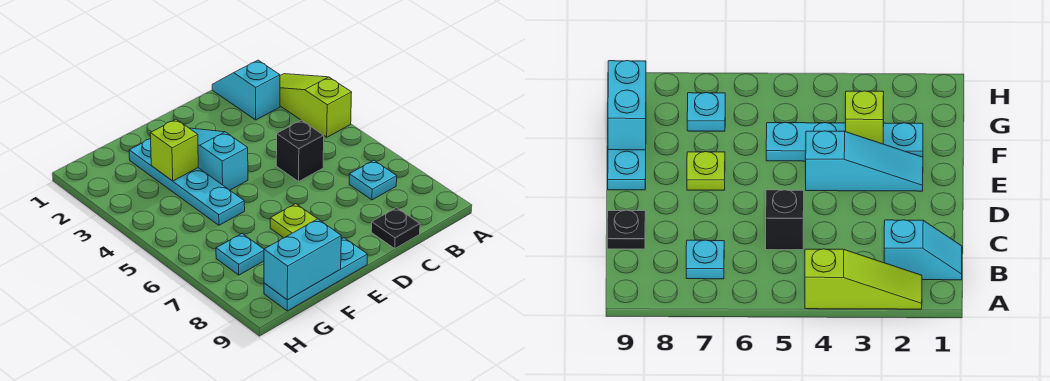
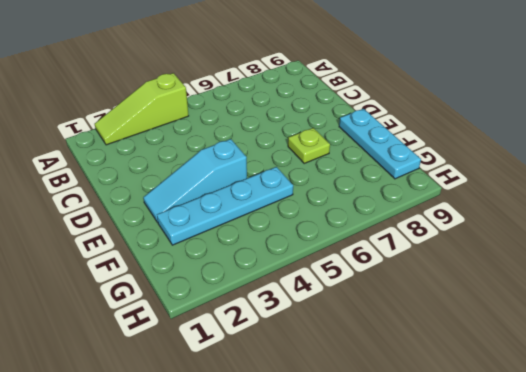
none -> cyan slope B1:B2 level 1 top 2
none -> cyan plate B7 level 1
none -> black brick C5 level 1

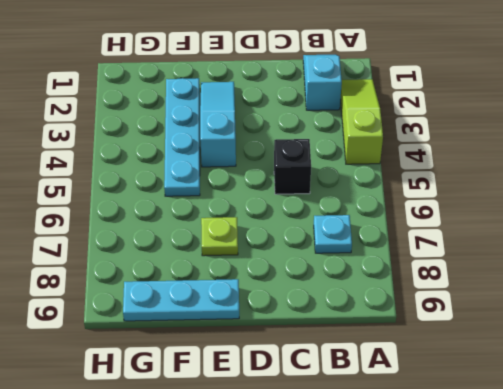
none -> black plate C9 level 1
none -> cyan plate G7 level 1
none -> lime brick F3 level 2

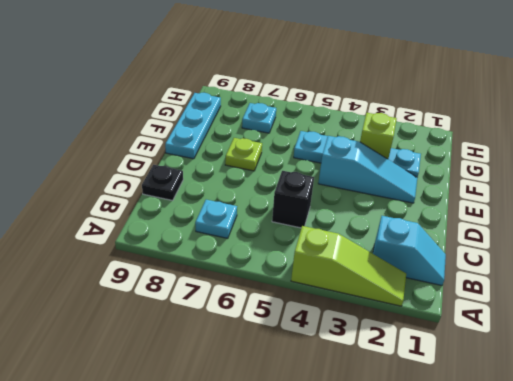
none -> cyan brick F9:G9 level 2

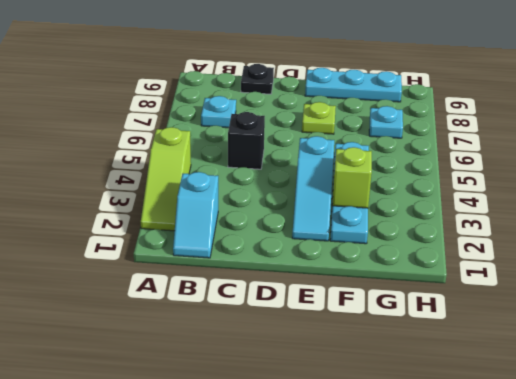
none -> cyan brick F9:G9 level 2

